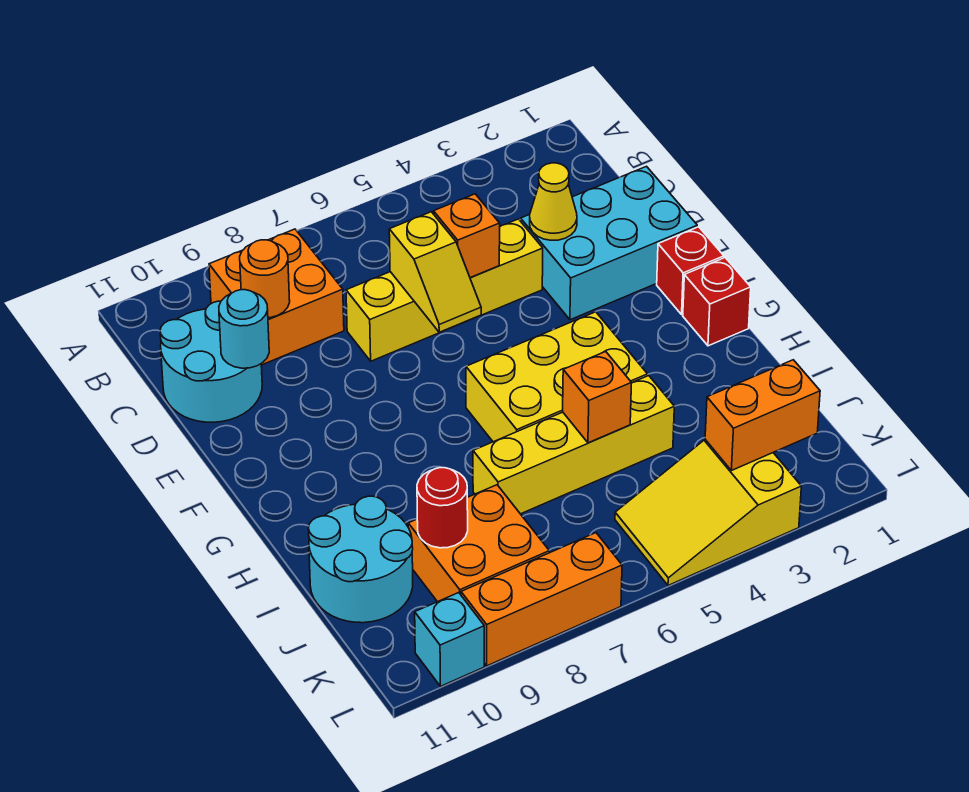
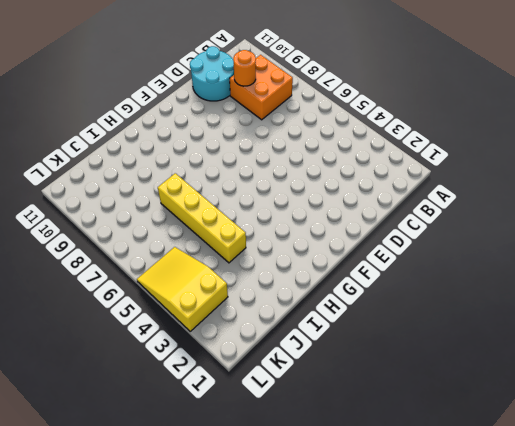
none -> cyan brick D1:E3 level 1
none -> yellow brick D4:D7 level 1
none -> red brick F1 level 1

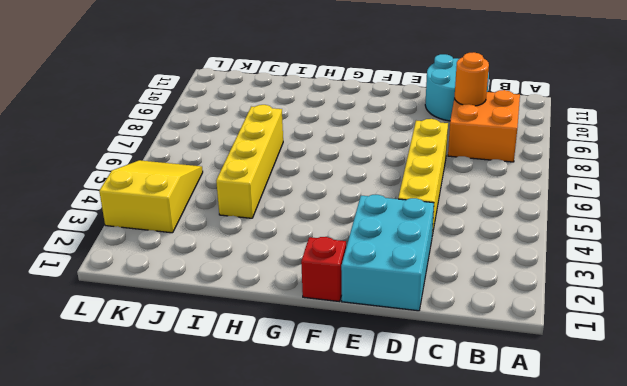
none -> red brick G1 level 1
none -> yellow brick G4:H6 level 1
none -> cyan round brick I10:J11 level 1

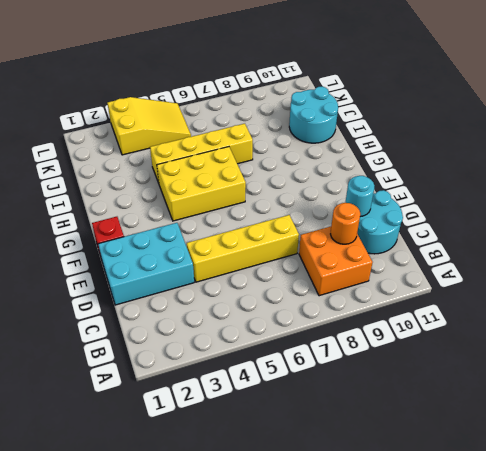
none -> red brick G1 level 1
none -> orange brick J8:K9 level 1
none -> orange brick L7:L9 level 1

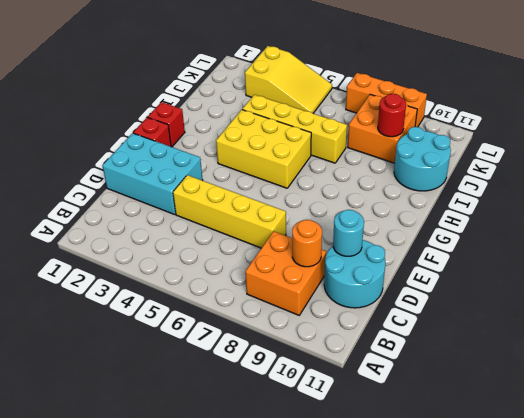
none -> cyan brick L10 level 1
none -> yellow cone D3 level 2
none -> orange brick D5 level 2

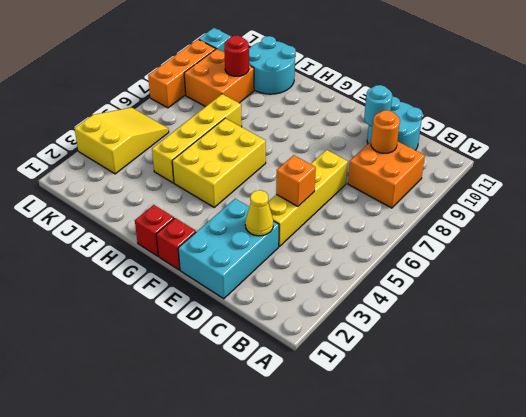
none -> yellow slope D6:E6 level 2 top D
none -> orange brick I5 level 2
none -> orange brick K2:K3 level 2

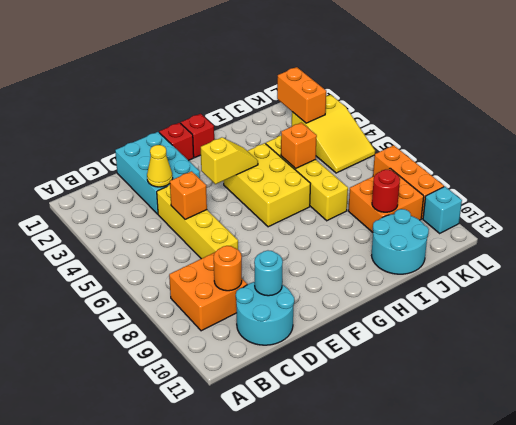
yellow slope F4:G4 level 2 top F -> yellow slope D6:E6 level 2 top D

